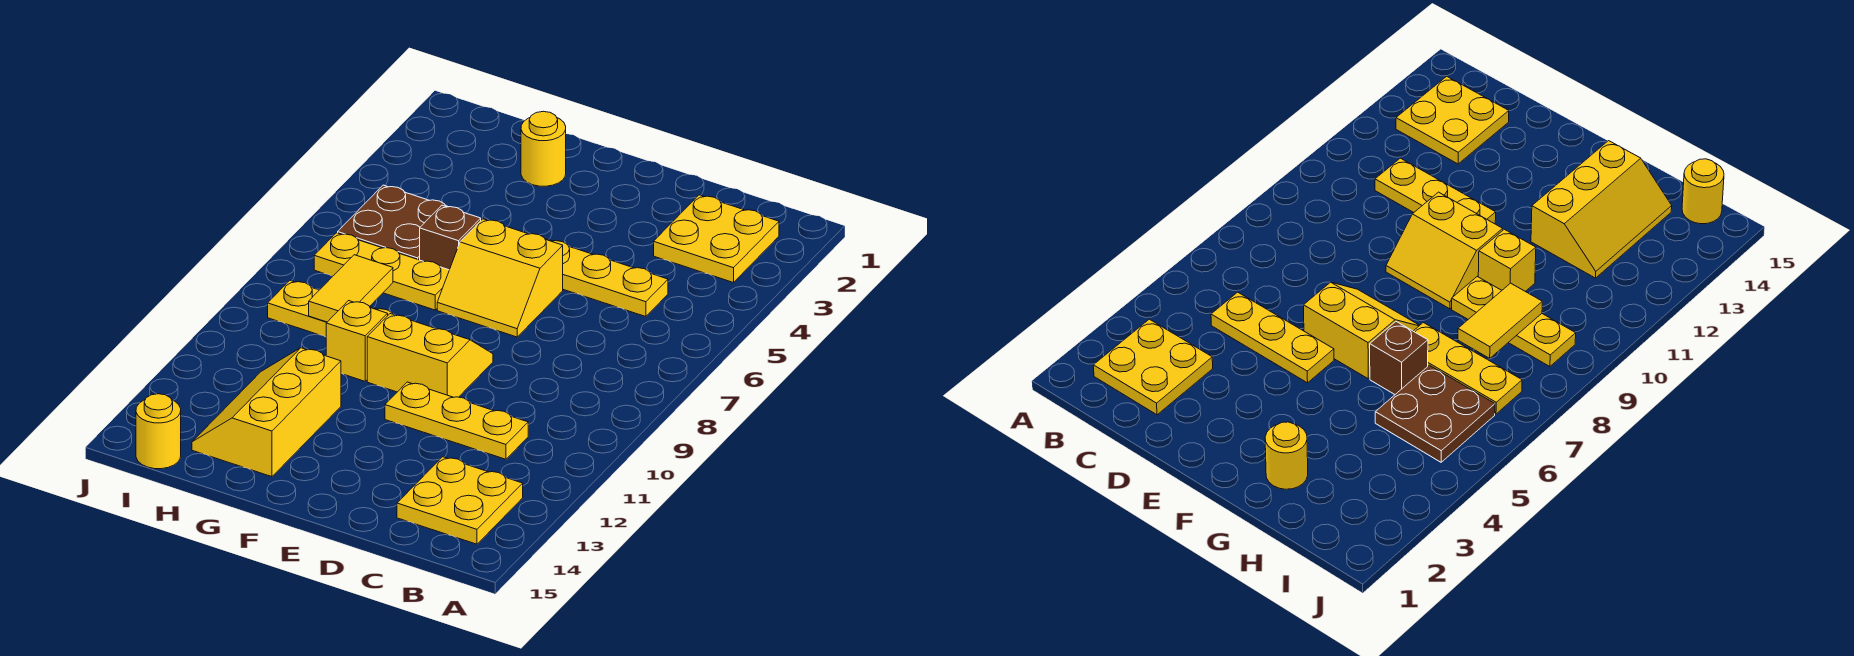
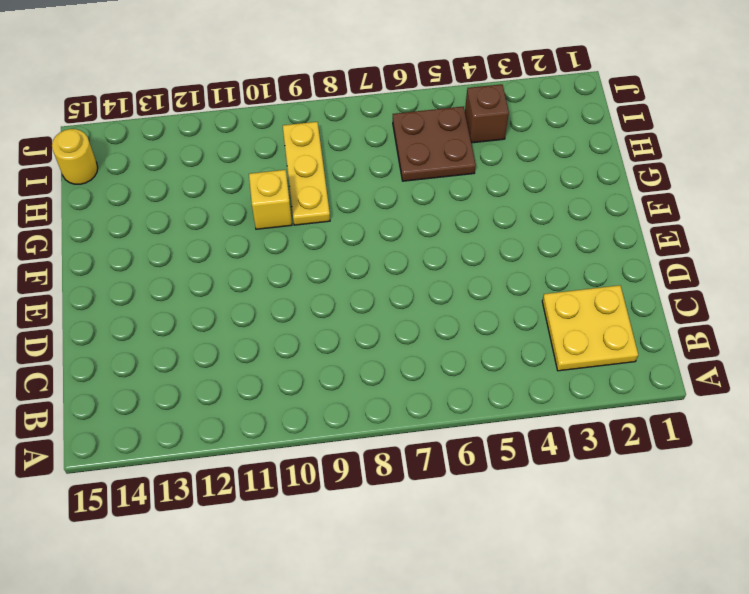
brown brick I4 level 1 -> brown brick G6 level 1
none -> yellow plate B13:C14 level 1
none -> yellow plate C5:E5 level 1
none -> yellow plate C11:E11 level 1

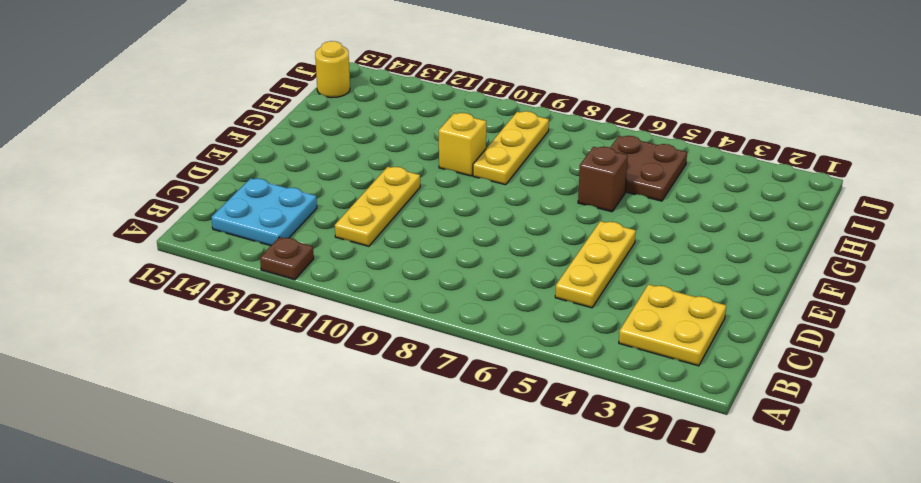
brown plate A12 level 1 -> none
cyan plate B13:C14 level 1 -> yellow plate B13:C14 level 1
none -> yellow slope E6:F7 level 1 top 6
none -> yellow slope E9:F10 level 1 top 10
none -> yellow round brick G2 level 1

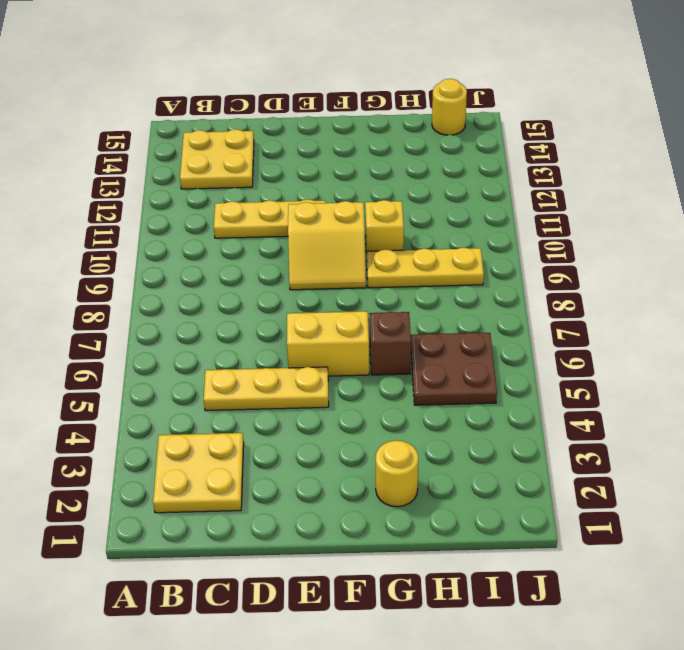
none -> yellow plate G7:I7 level 1
none -> yellow slope G12:H14 level 1 top G
none -> yellow tile H8:H9 level 2

